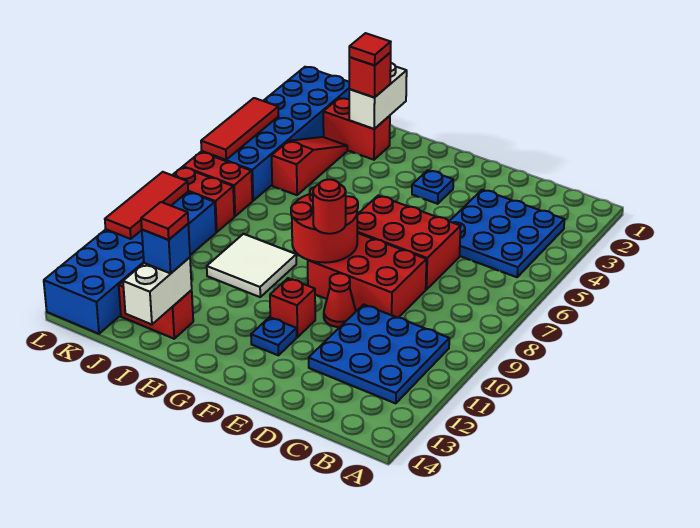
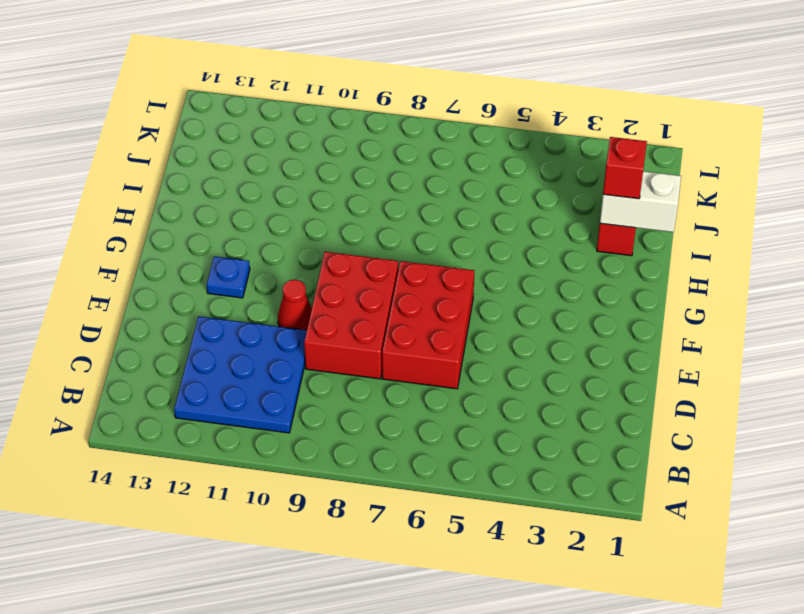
none -> blue plate B3:D5 level 1
none -> blue plate F3 level 1
none -> red brick F11 level 1

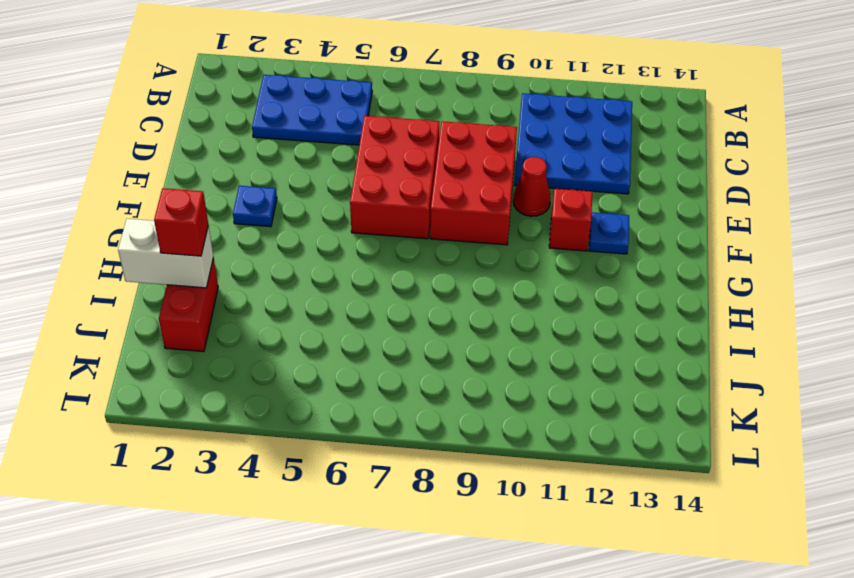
blue plate B3:C5 level 1 -> blue plate B3:D5 level 1
none -> white tile H9:I10 level 1
none -> red brick I13:J13 level 1
none -> red slope J3:J5 level 1 top 5

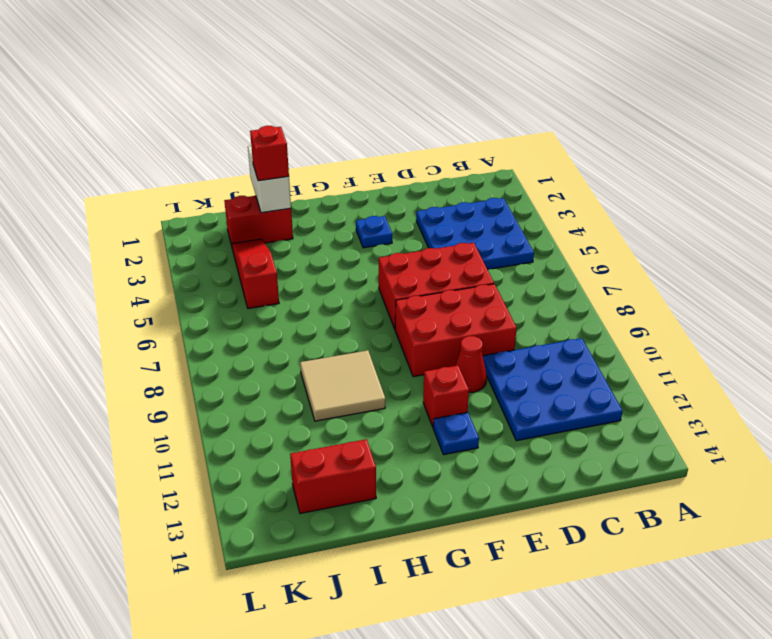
tan tile H9:I10 level 1 -> white tile H9:I10 level 1
none -> blue brick K1:L6 level 1
none -> red brick K7:L7 level 1
none -> red brick K8:L8 level 1

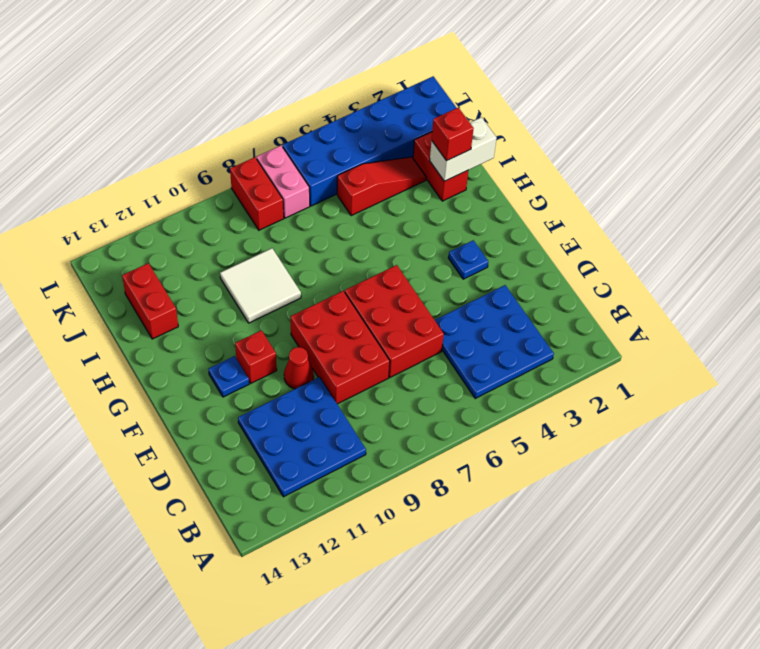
pink brick K7:L7 level 1 -> red brick K7:L7 level 1
none -> blue brick K9:L14 level 1
none -> red round brick F8:G9 level 2
none -> white brick I13:I14 level 2

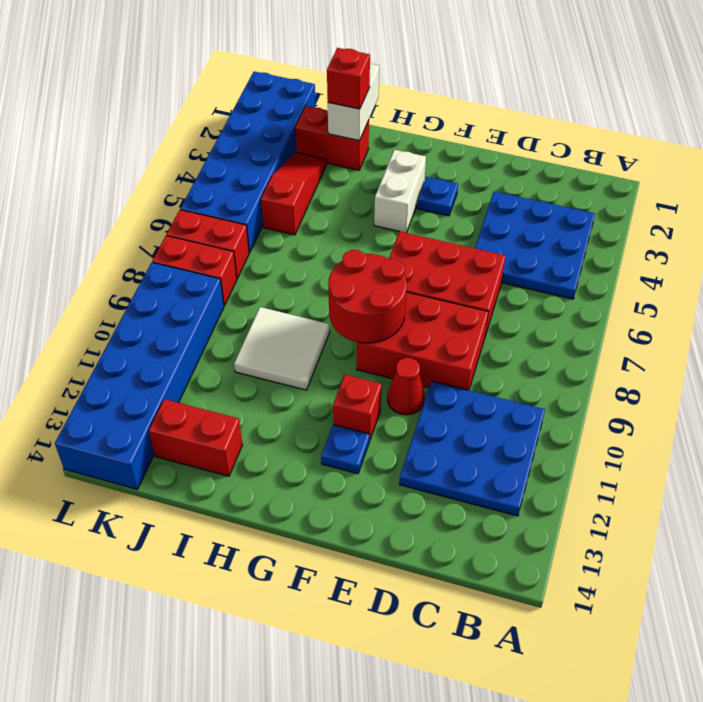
white brick G3:G4 level 1 -> white brick I13:I14 level 2
none -> red tile L4:L6 level 2
none -> red tile L9:L11 level 2
none -> red round brick F9 level 3

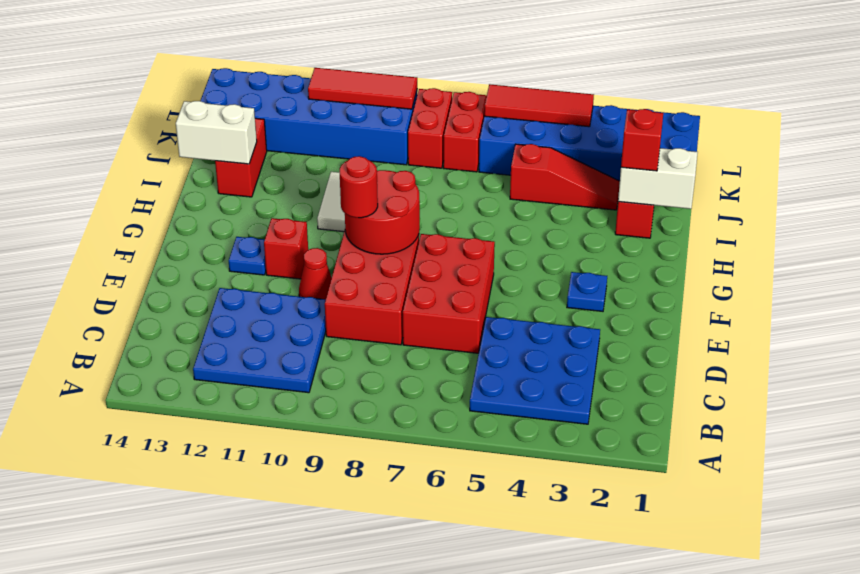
none -> blue brick I13 level 3
none -> red tile I2 level 4
none -> red tile I13 level 4

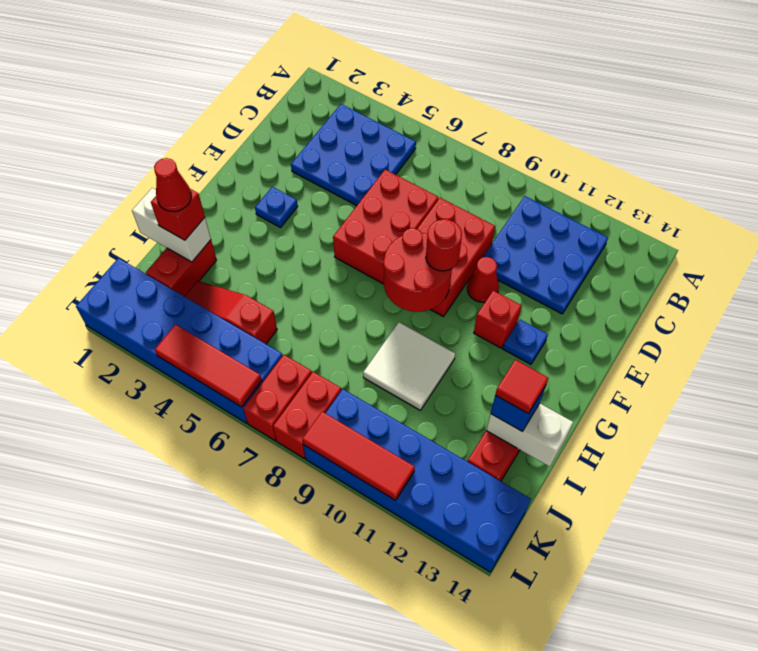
red cone I2 level 4 -> red tile I2 level 4

